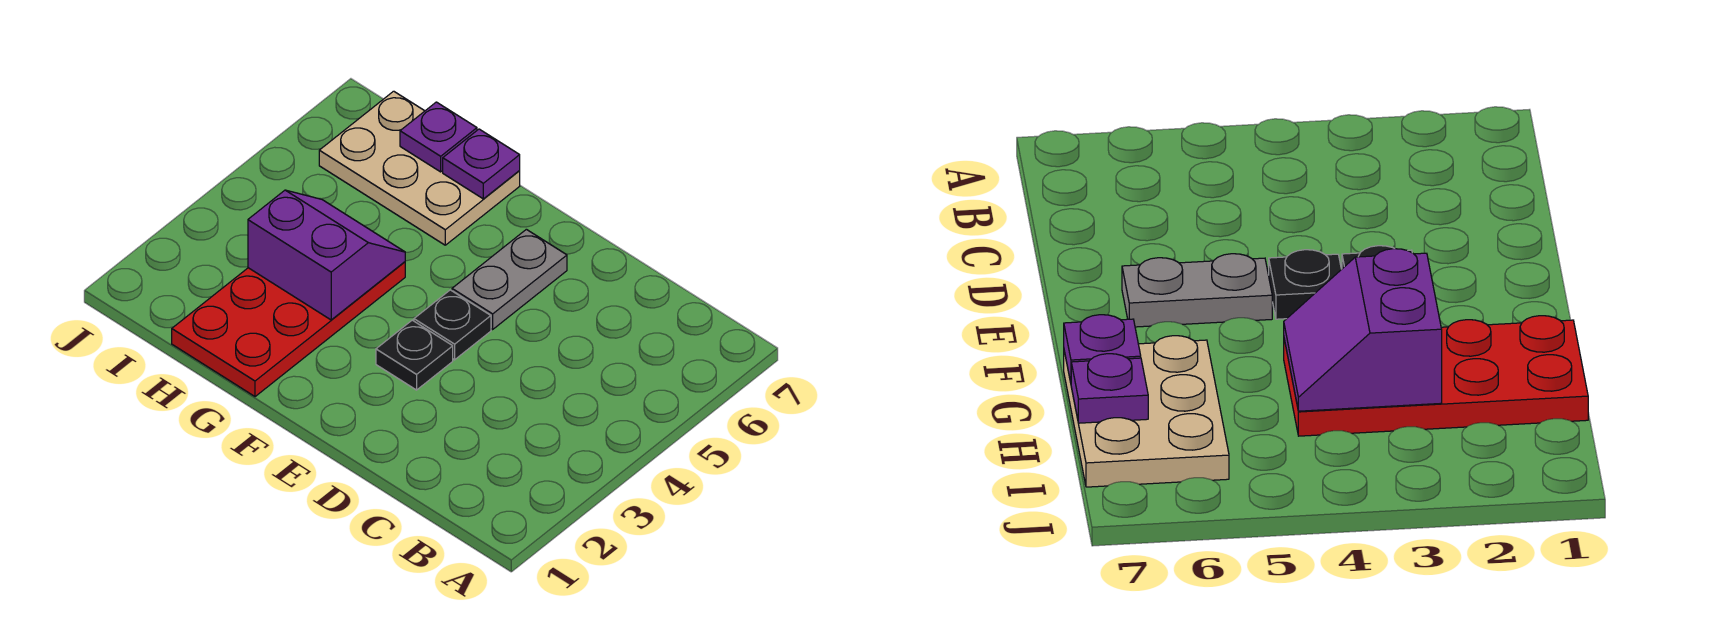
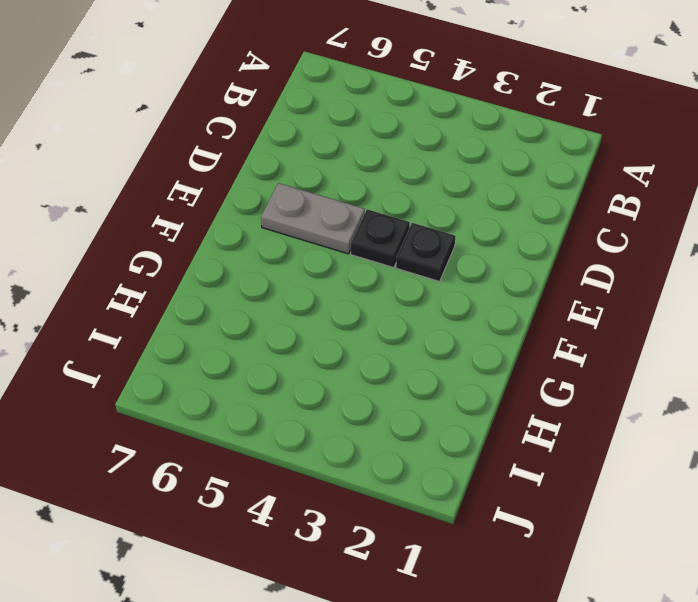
none -> red plate G1:H4 level 1
none -> tan plate G6:I7 level 1

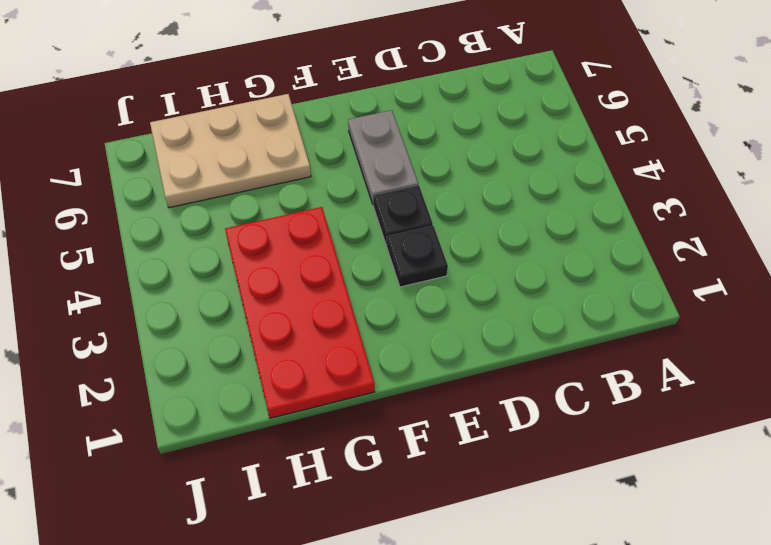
none -> purple slope G3:H4 level 2 top 3
none -> purple plate G7 level 2

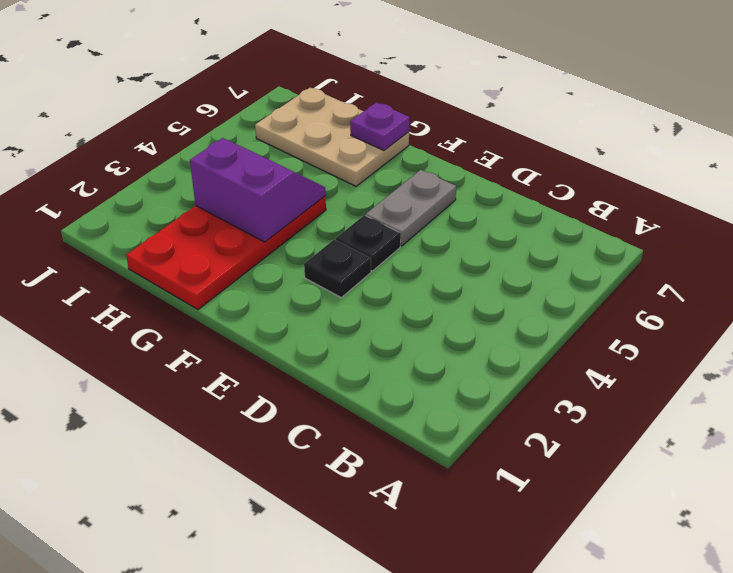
none -> purple plate H7 level 2

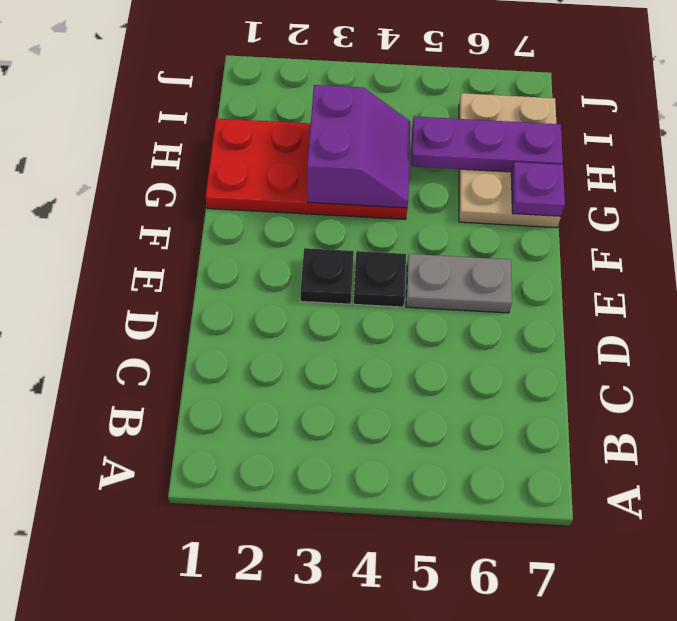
purple plate H5:H7 level 2 -> purple plate H7 level 2

